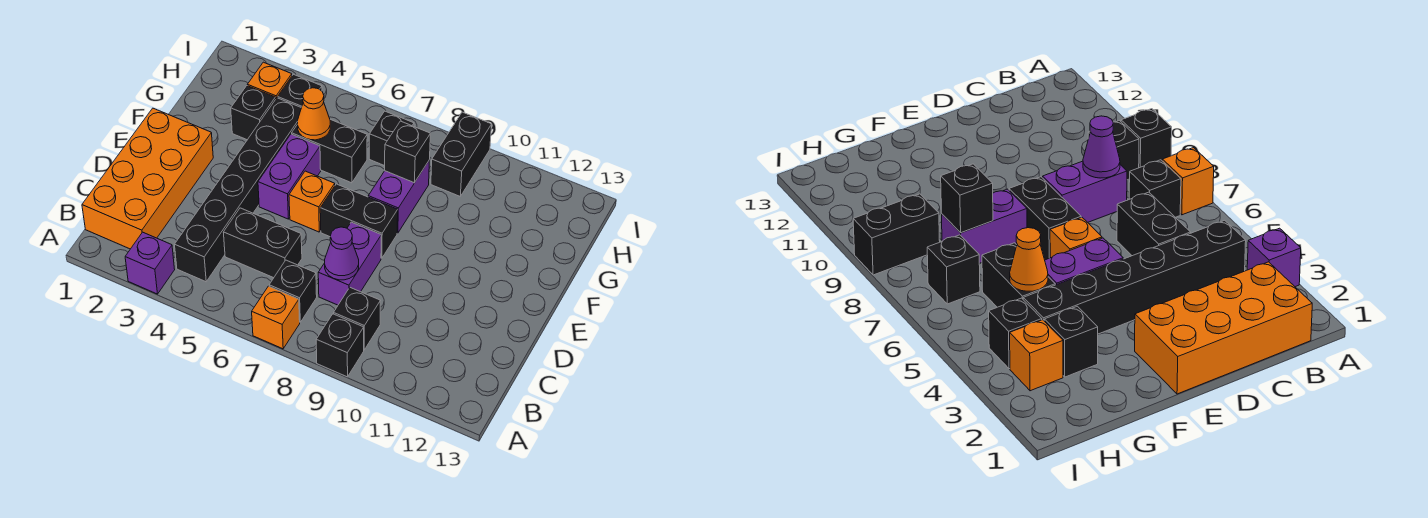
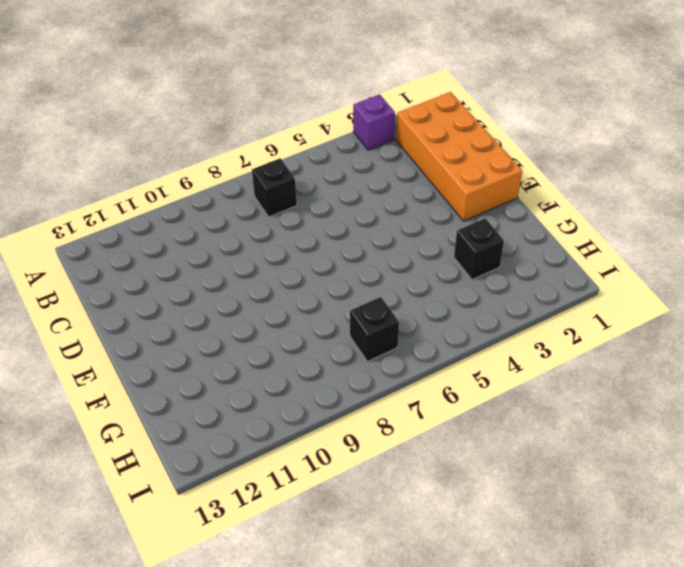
none -> orange brick A7 level 1
none -> black brick A9 level 1
none -> black brick B4:G4 level 1

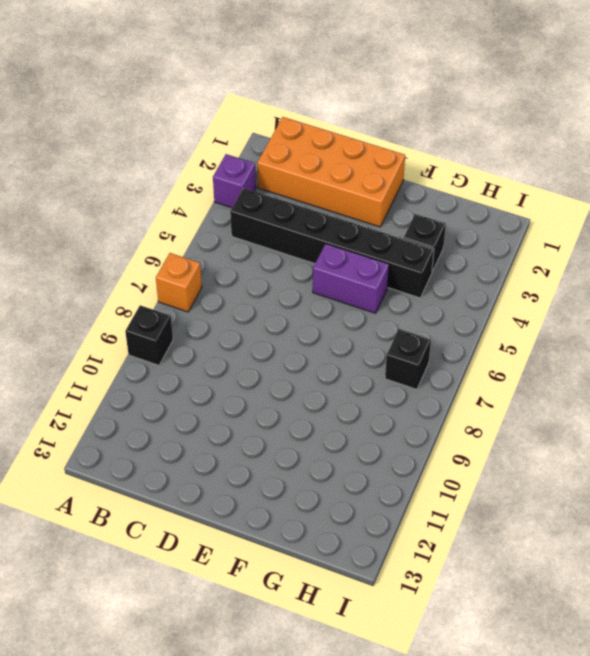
none -> black brick B7 level 1
none -> black brick B9 level 1
none -> black brick C5:C6 level 1

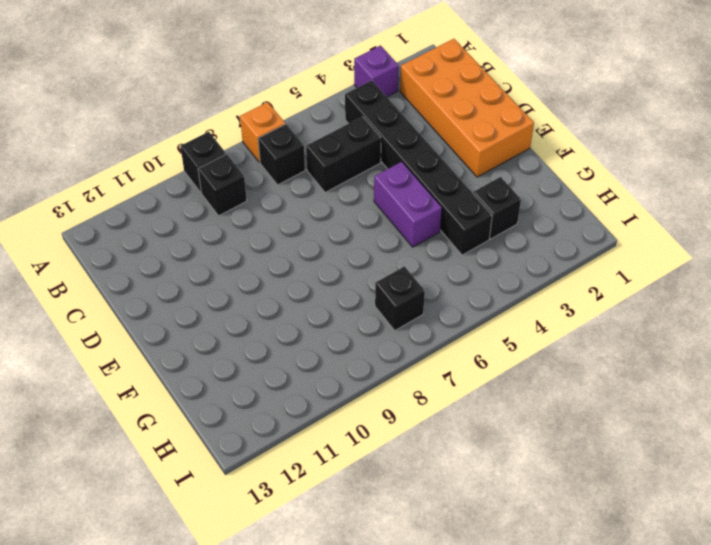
none -> purple brick C8:D8 level 1
none -> orange brick E6 level 1
none -> black brick E7:E8 level 1

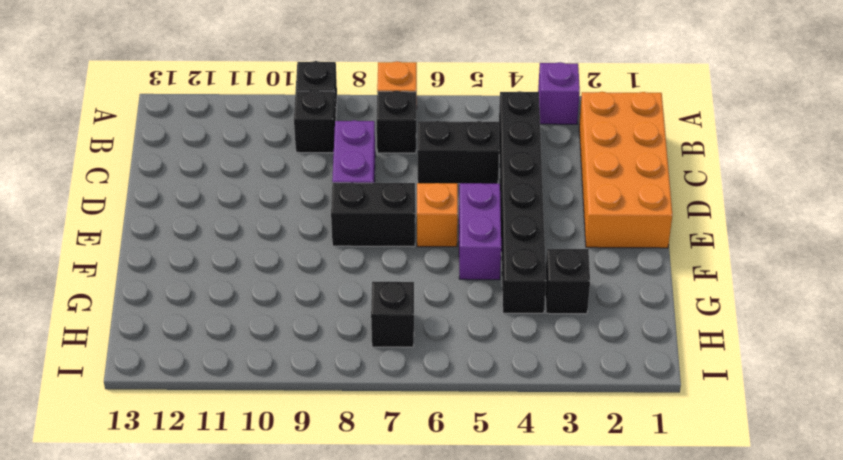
none -> purple brick F8:G8 level 1
none -> black brick G5:G6 level 1
none -> orange brick H3 level 1

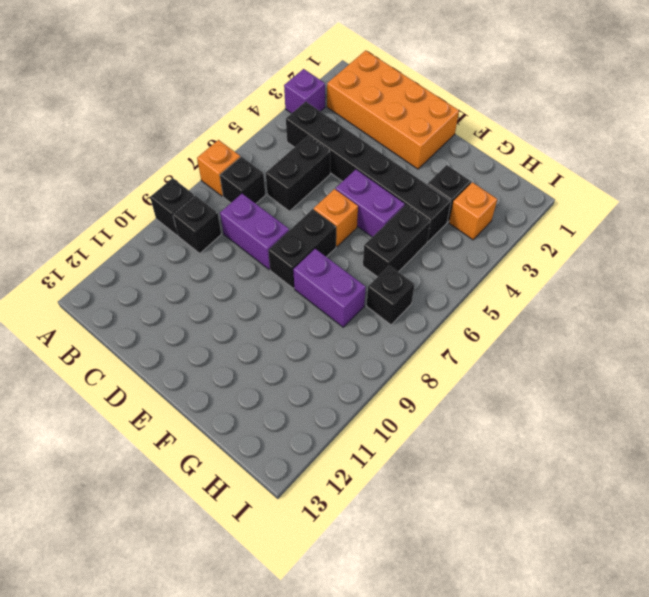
none -> black brick H4 level 1
none -> black brick H9:I9 level 1
none -> purple cone C8 level 2

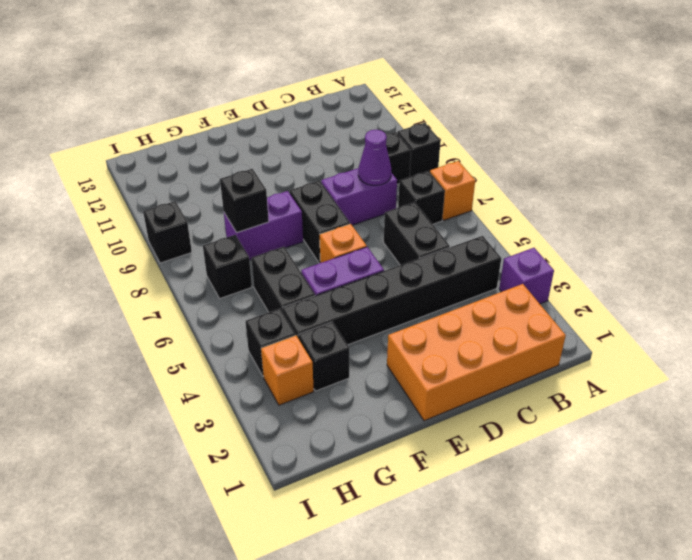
black brick I9 level 1 -> black brick H9:I9 level 1
none -> orange cone G5 level 2

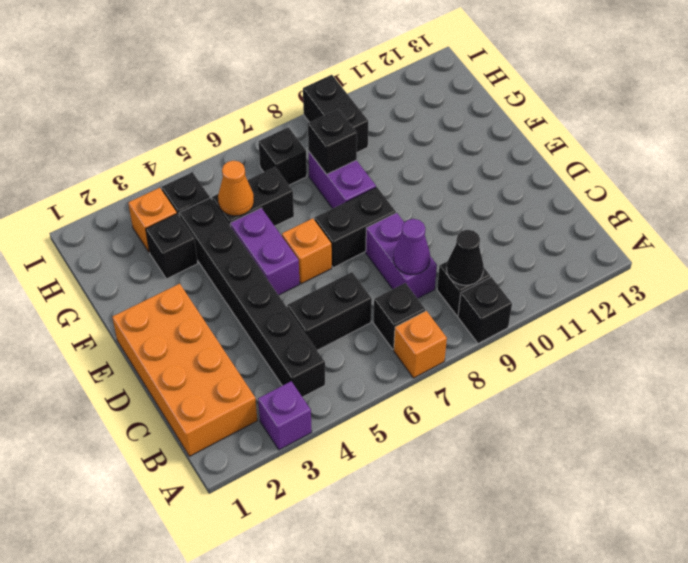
black cone B9 level 2 -> none

